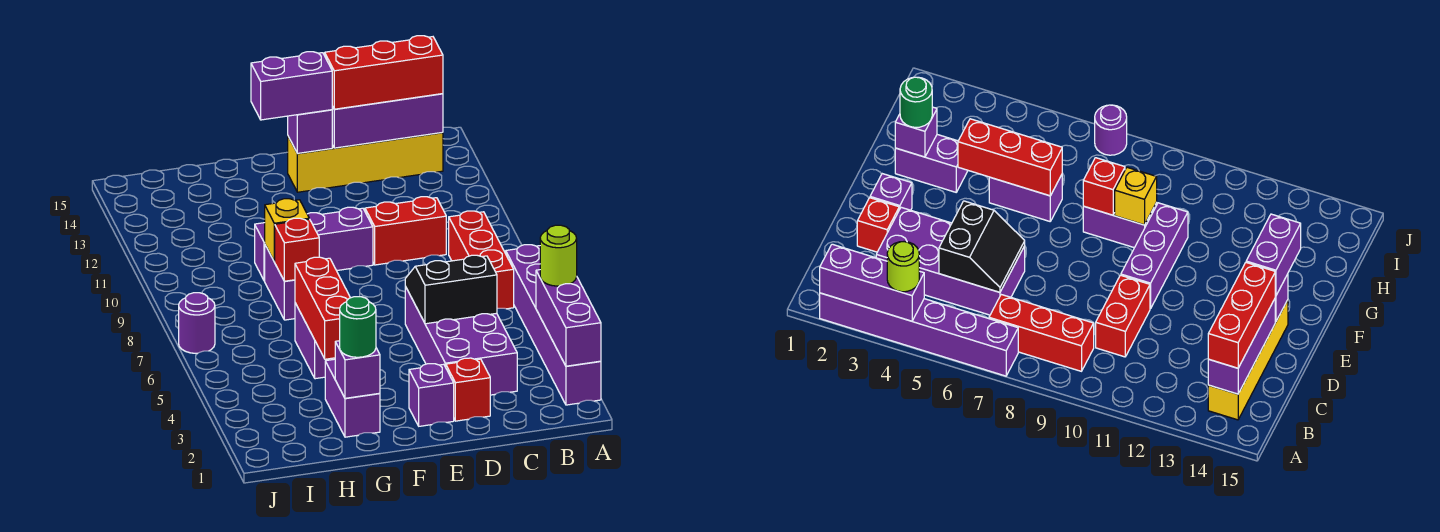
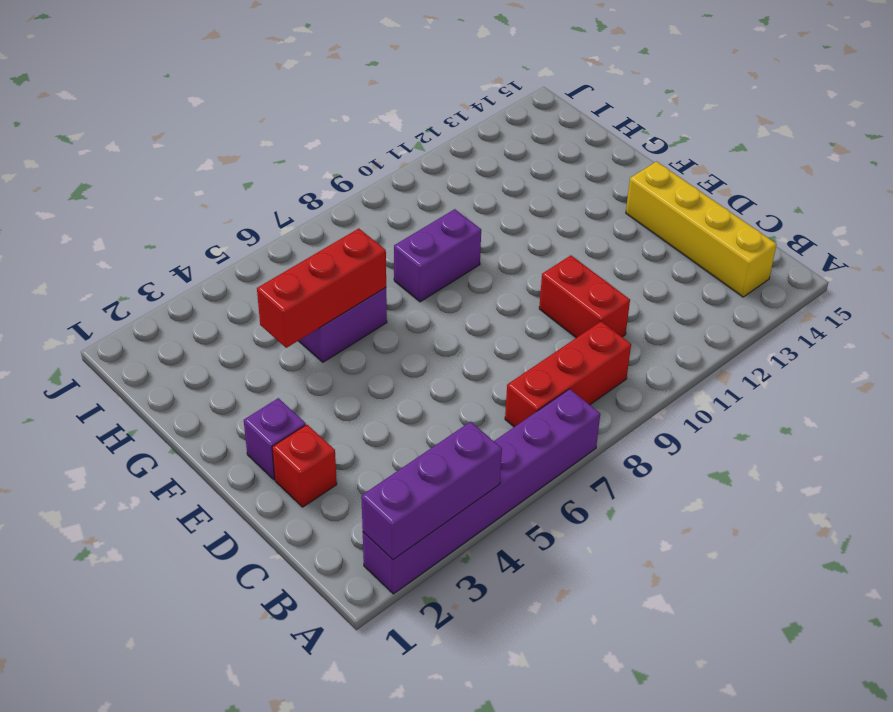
none -> purple brick C3:D6 level 1
none -> purple brick E10:G10 level 1
none -> purple brick G2:G3 level 1

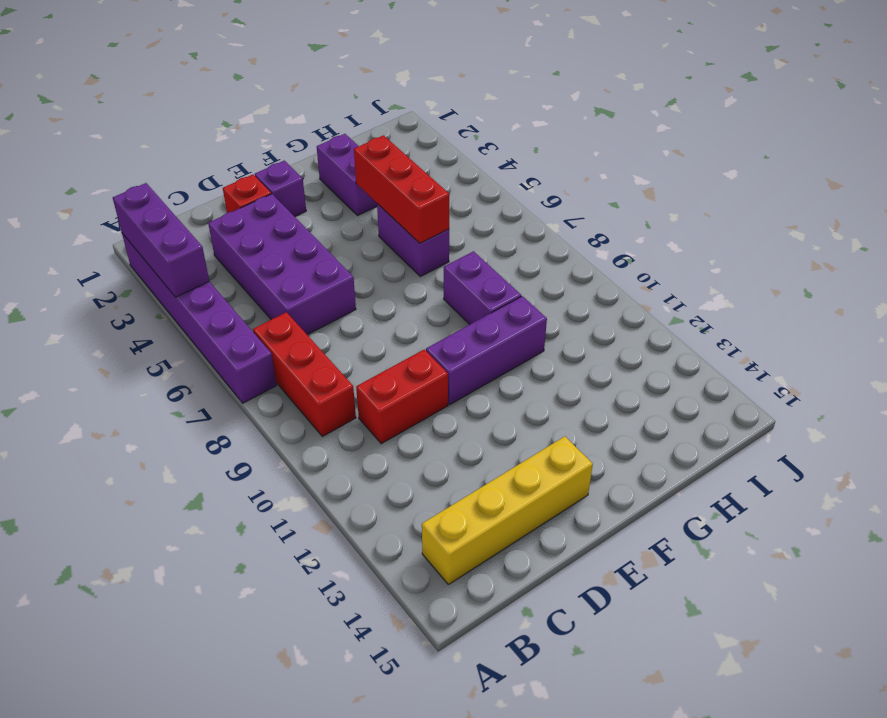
none -> purple round brick J7 level 1
none -> purple brick B14:D14 level 2
none -> black slope C5:D6 level 2 top 5

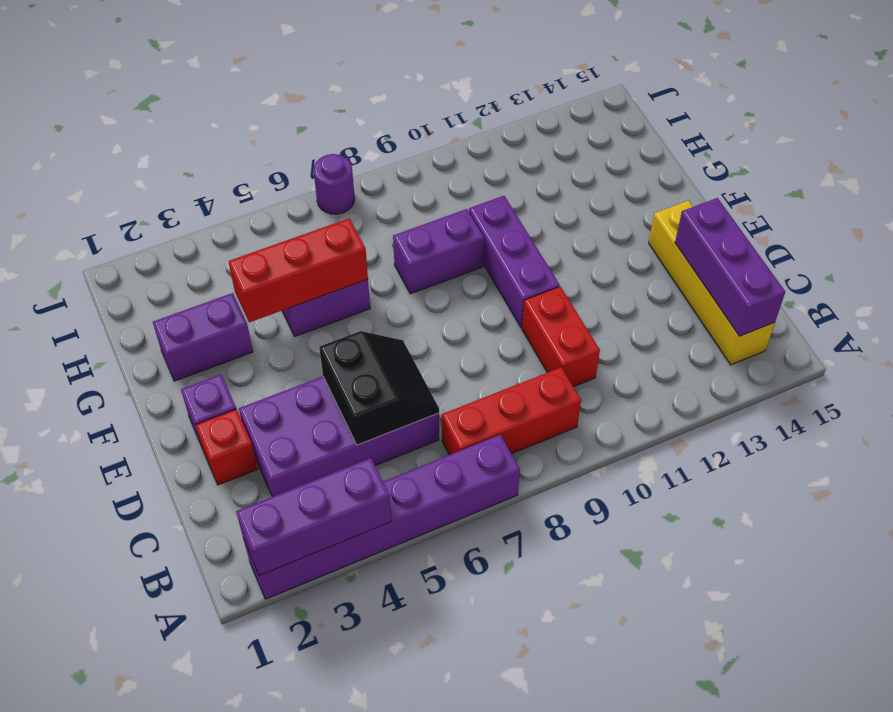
none -> purple brick E14 level 2
none -> purple brick G2 level 2
none -> red brick G8 level 2

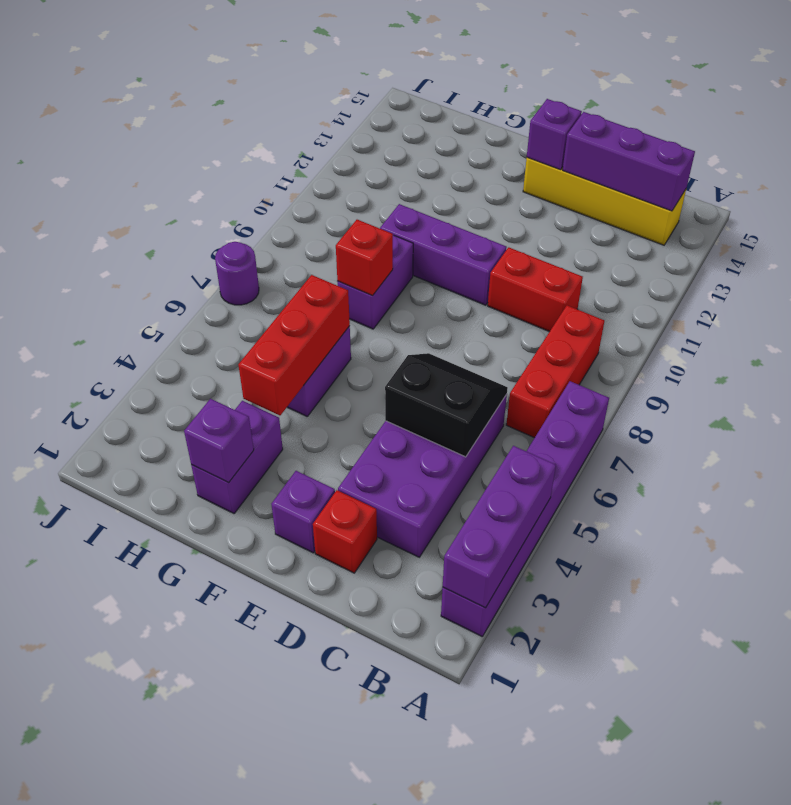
none -> yellow brick G9 level 2
none -> lime round brick A4 level 3
none -> red brick B14:D14 level 3

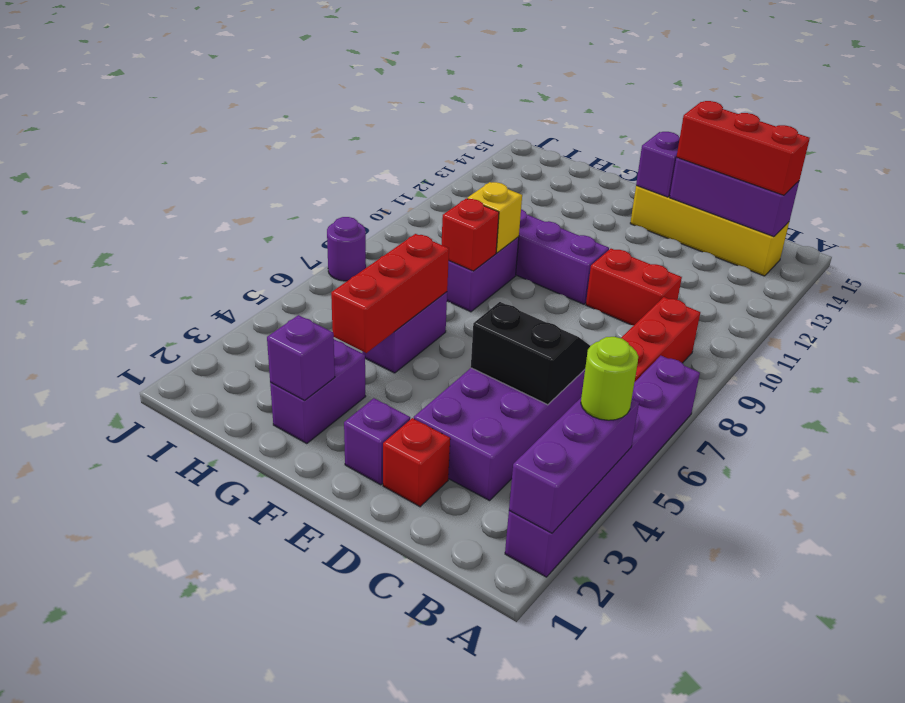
none -> purple brick E14:F14 level 3
none -> green round brick G2 level 3

